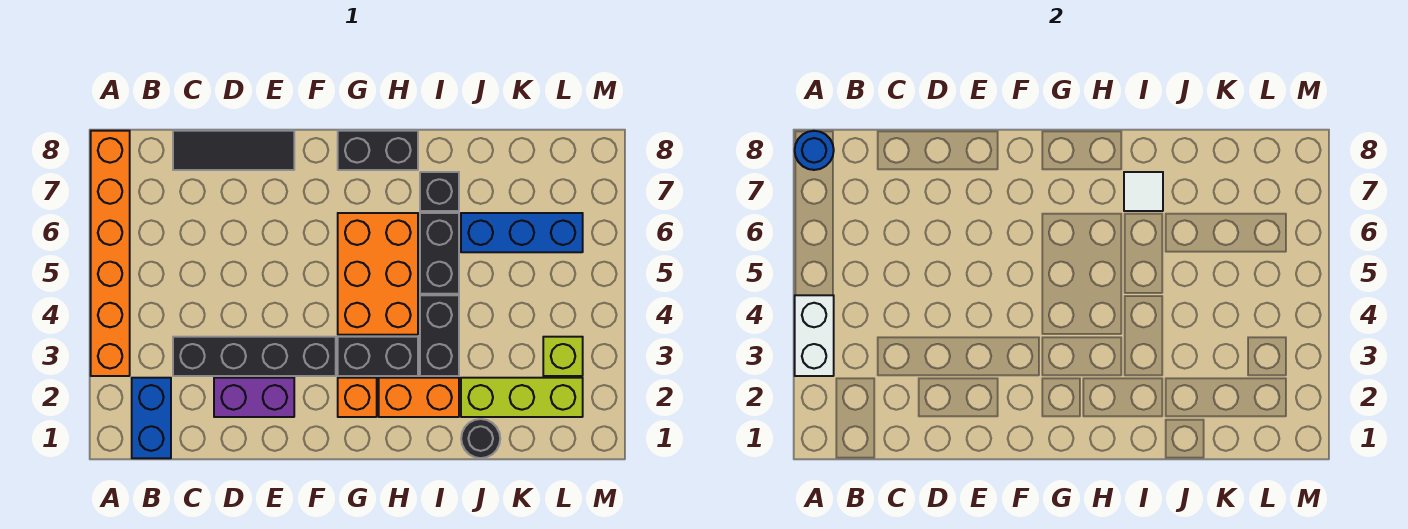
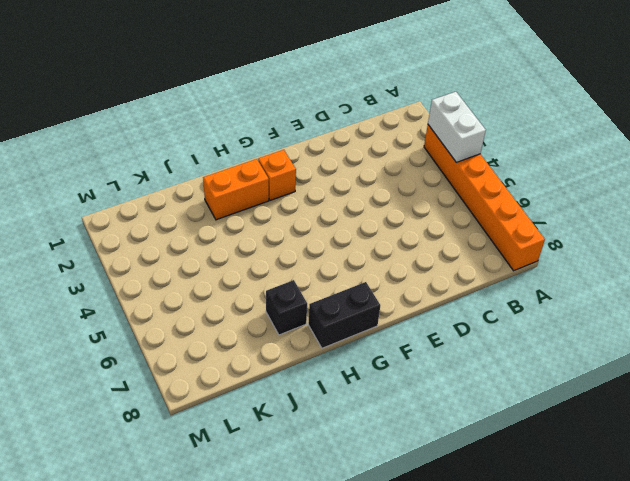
none -> blue brick B1:B2 level 1
none -> black brick C3:F3 level 1
none -> black tile C8:E8 level 1

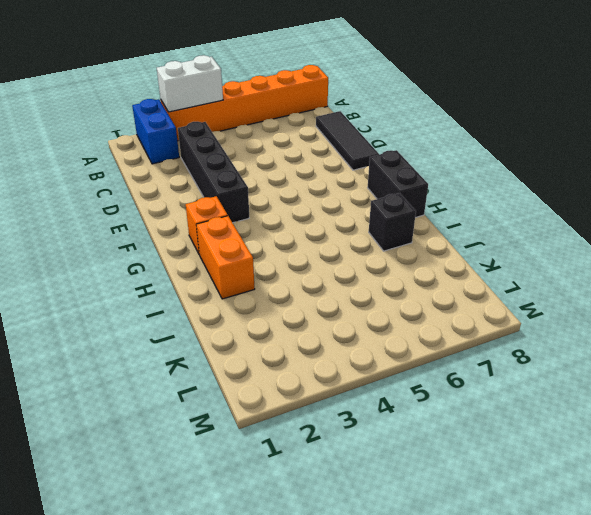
blue brick A2:B2 level 1 -> blue brick B1:B2 level 1
none -> purple brick D2:E2 level 1
none -> black brick G3:H3 level 1
none -> orange brick G4:H6 level 1

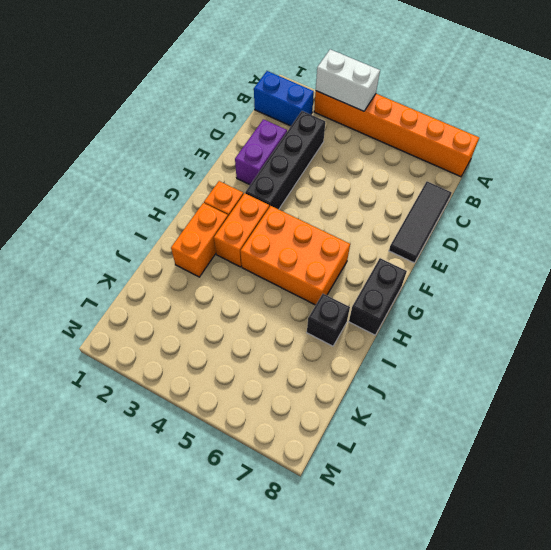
orange brick G3:H3 level 1 -> black brick G3:H3 level 1
none -> black brick I3:I4 level 1
none -> black brick I5:I6 level 1
none -> black round brick J1 level 1

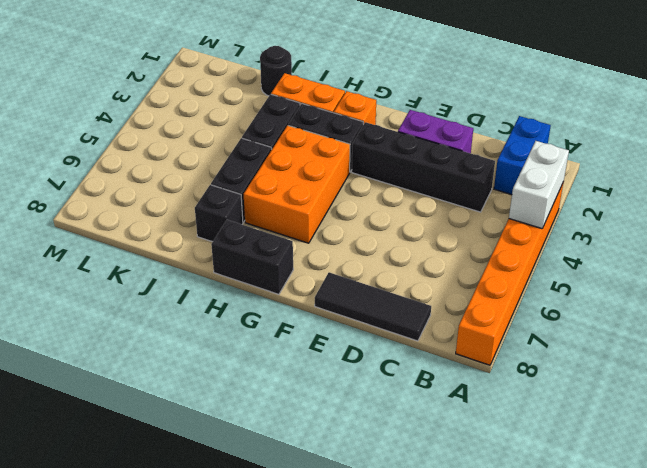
none -> lime brick J2:L2 level 1
none -> blue brick J6:L6 level 1
none -> lime brick L3 level 1

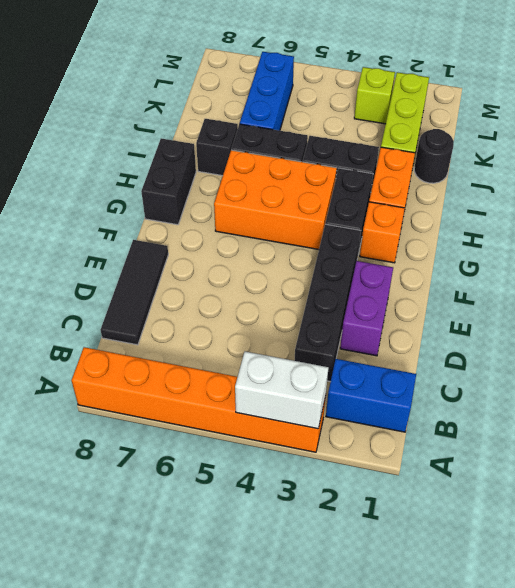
none -> blue round brick A8 level 2
none -> white tile I7 level 2

